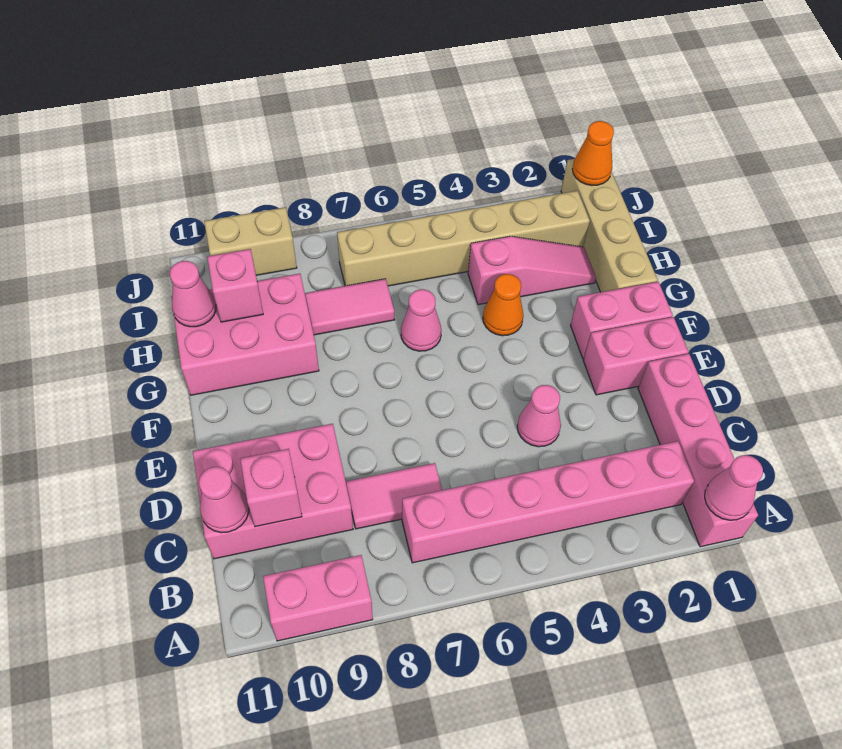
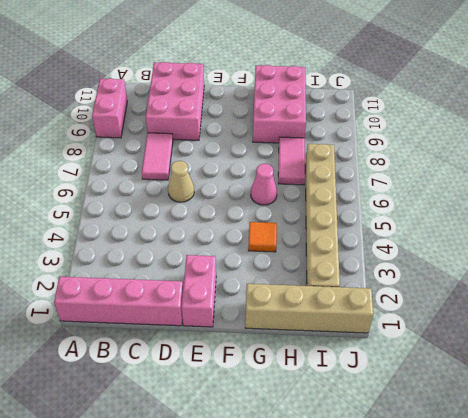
tan cone D6 level 1 -> none
orange tile G4 level 1 -> orange cone G4 level 1
none -> pink brick B2:B7 level 1
none -> pink cone D4 level 1
none -> pink brick F1:F2 level 1

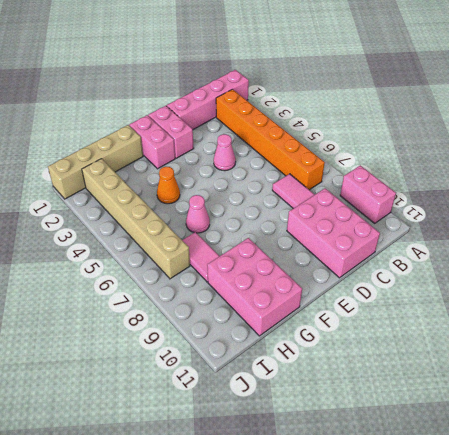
orange brick B2:B7 level 1 -> pink brick B2:B7 level 1
none -> pink slope H2:H4 level 1 top 4
none -> tan brick J9:J10 level 1
none -> pink cone A1 level 2

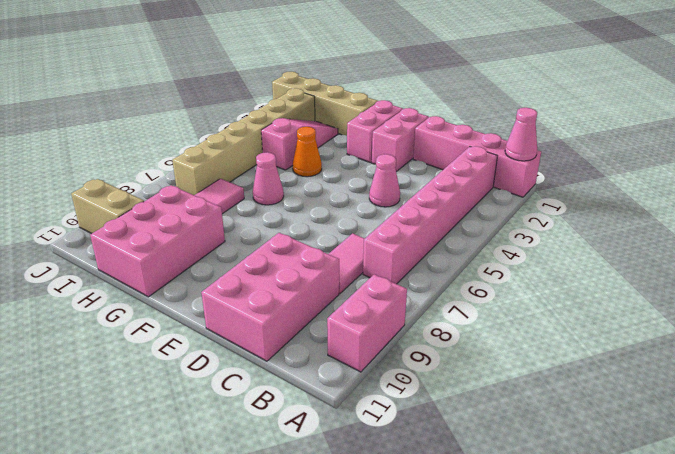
tan brick I10:J10 level 1 -> tan brick J9:J10 level 1
none -> pink brick C10 level 2
none -> pink cone C11 level 2
none -> pink brick H10 level 2

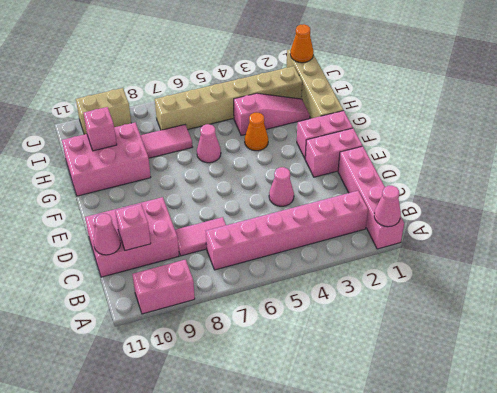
none -> pink cone H11 level 2

